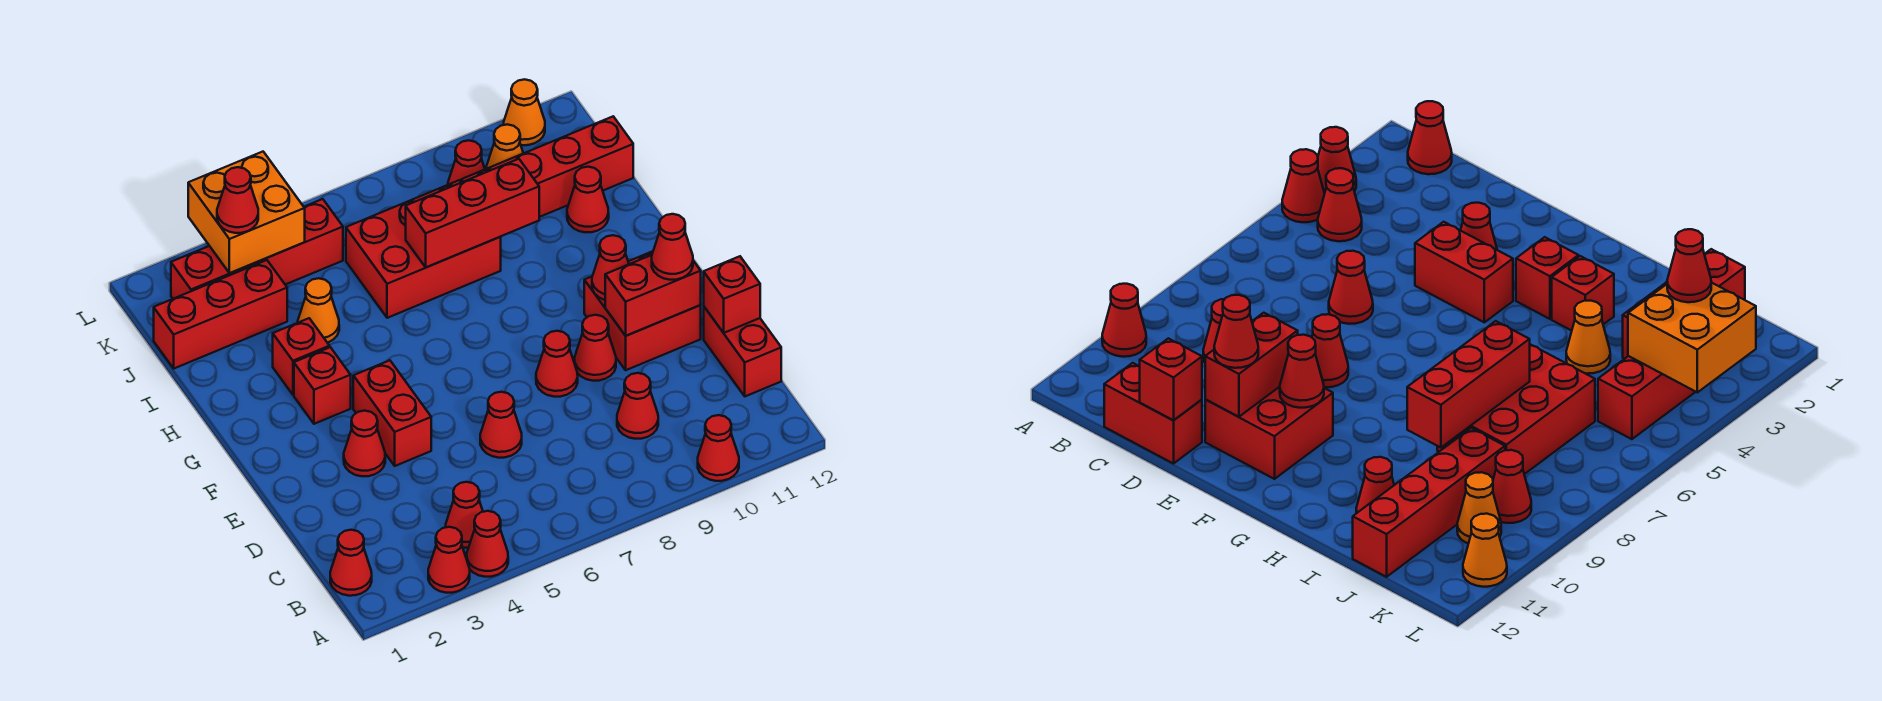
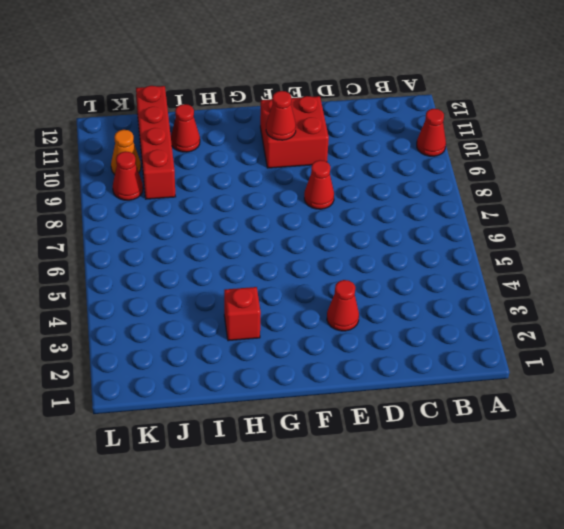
none -> red cone A3 level 1
none -> red cone A4 level 1
none -> red cone B1 level 1
none -> red cone B4 level 1

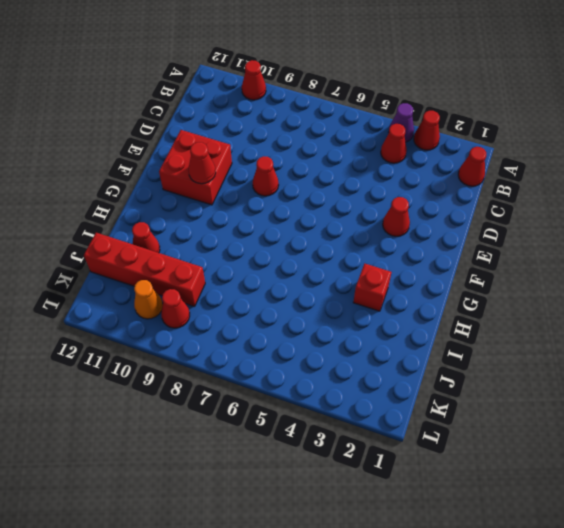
purple cone A4 level 1 -> red cone A4 level 1
none -> red cone C9 level 1
none -> red brick C12:D12 level 1
none -> red cone D6 level 1
none -> red brick E4:F4 level 1

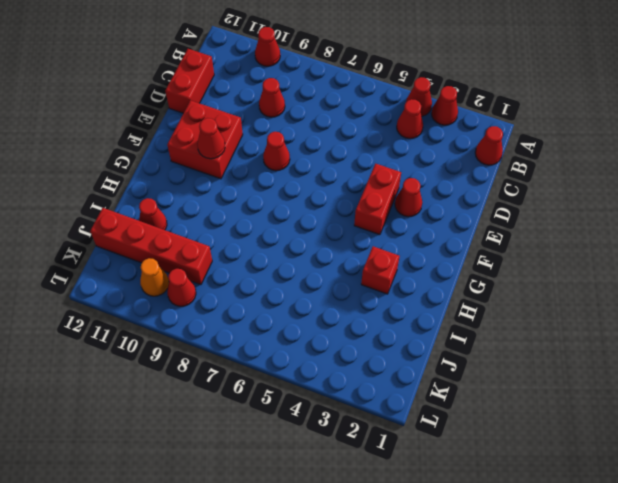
none -> red cone D6 level 1
none -> red cone E9 level 1
none -> red brick G3 level 1
none -> orange cone I4 level 1

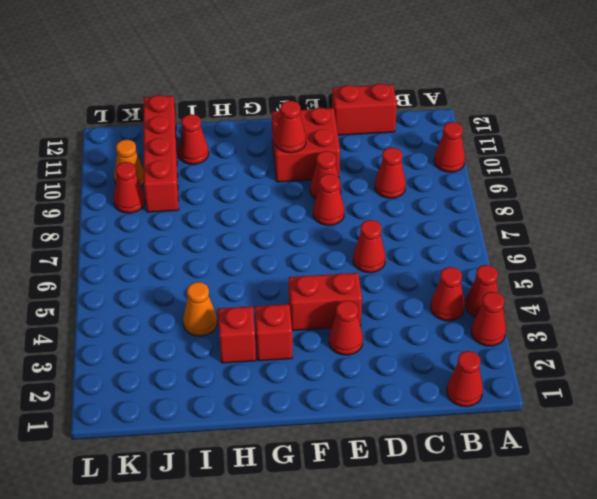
none -> red brick I6:J8 level 1
none -> red brick J1:J3 level 1
none -> red brick K2:K5 level 1
none -> orange cone L11 level 1

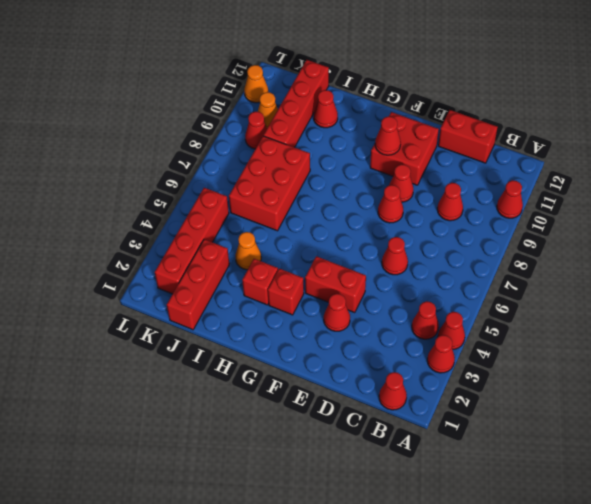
none -> red brick D12 level 2
none -> red brick E10:E11 level 2
none -> red brick I7:I9 level 2
none -> orange brick K3:L4 level 2

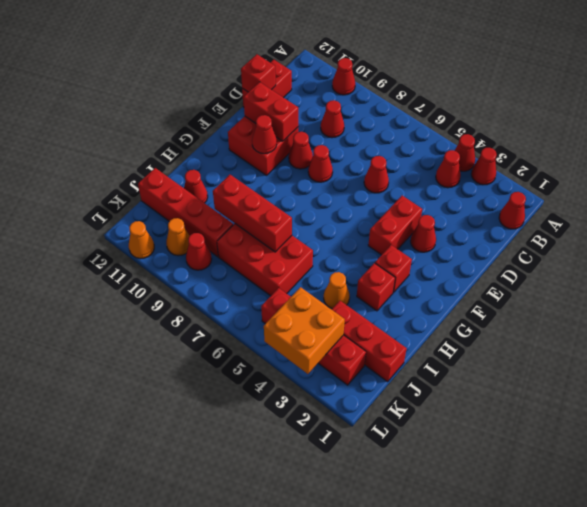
none -> red cone E11 level 3
none -> red cone K3 level 3

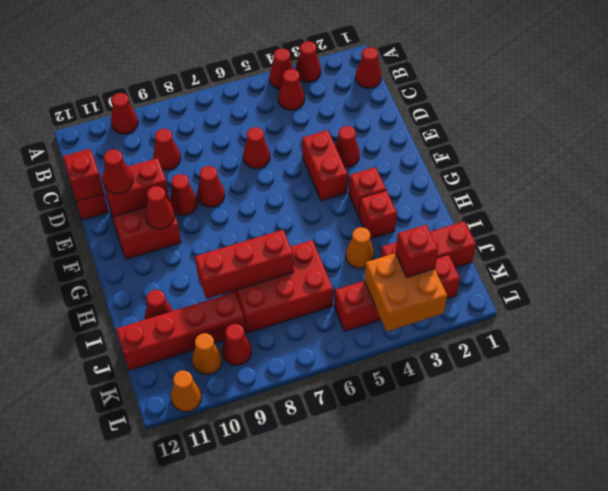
red brick K3 level 3 -> red cone K3 level 3

